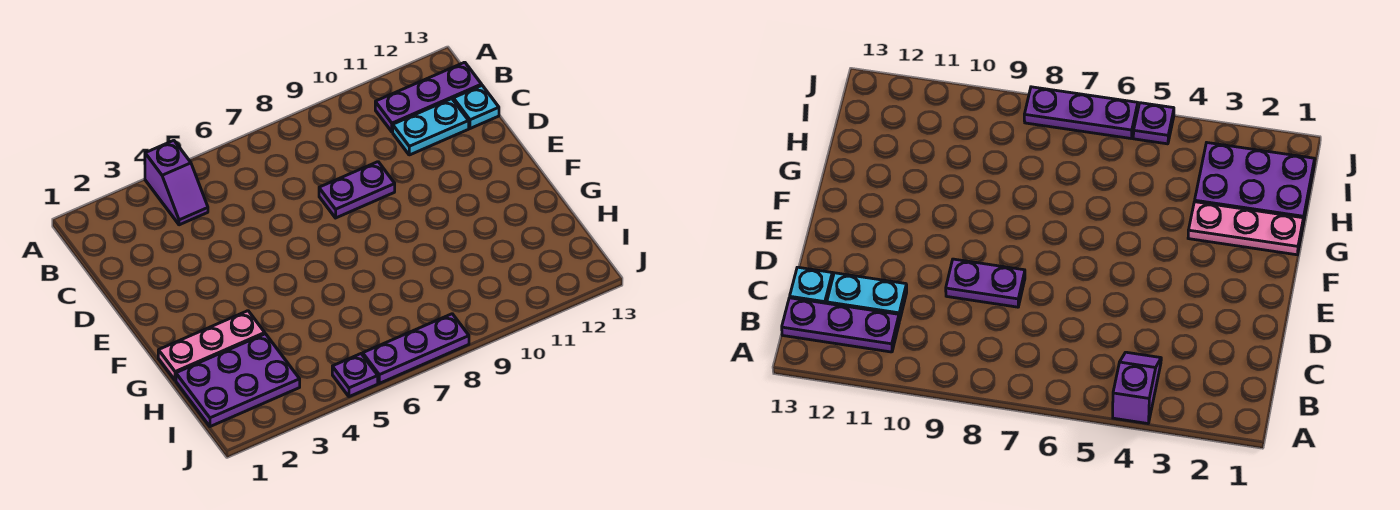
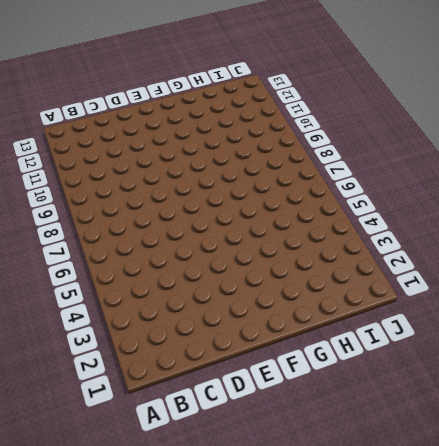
none -> purple slope A4:B4 level 1 top A
none -> purple plate B11:B13 level 1

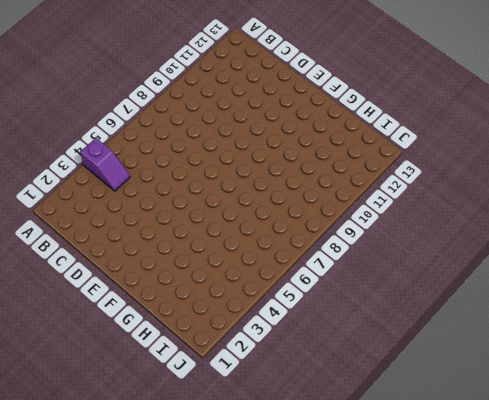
none -> purple plate B11:B13 level 1
none -> cyan plate C11:C12 level 1

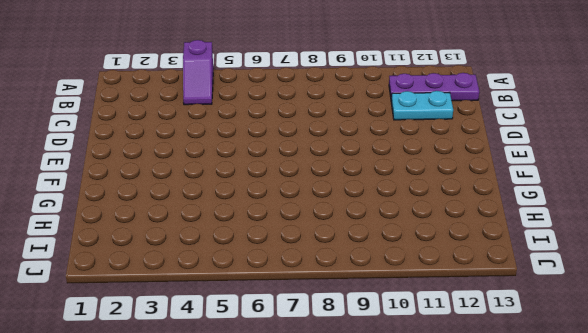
none -> cyan plate C13 level 1
none -> purple plate D8:D9 level 1

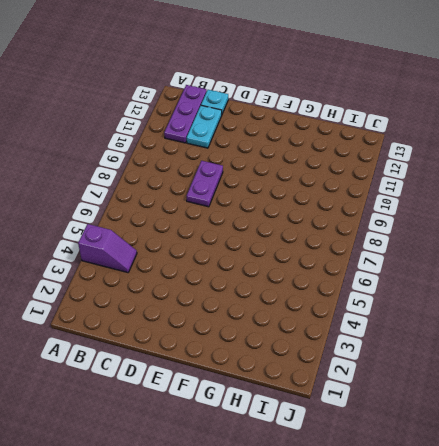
none -> pink plate G1:G3 level 1
none -> purple plate H1:I3 level 1

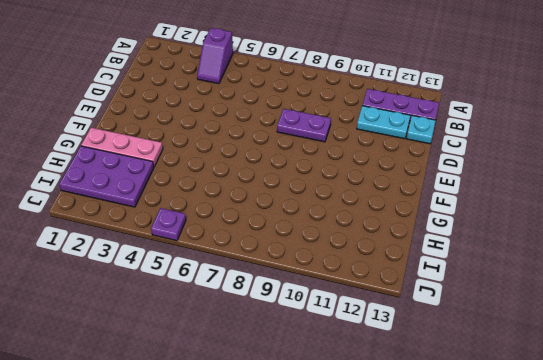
none -> purple plate J6:J8 level 1

